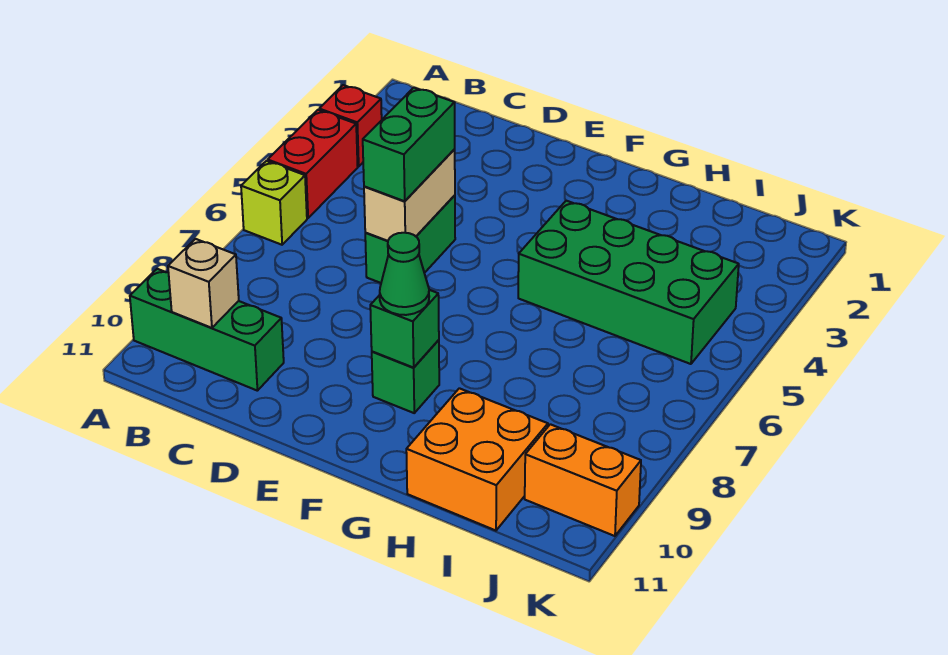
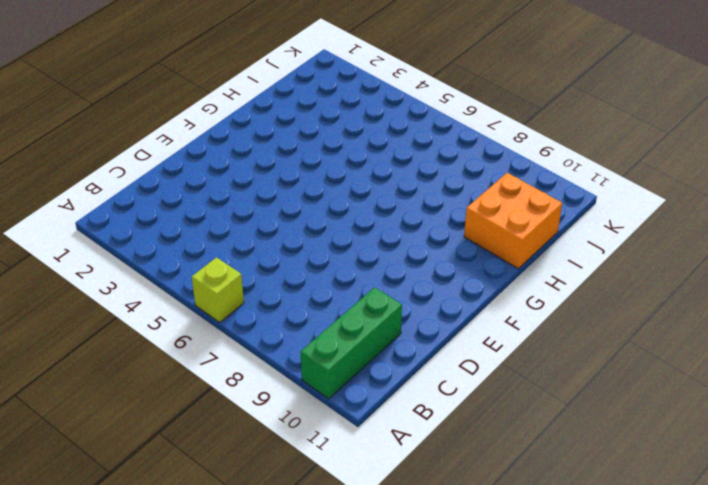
none -> red brick A3 level 1
none -> red brick A4:A5 level 1
none -> green brick D5:D6 level 1

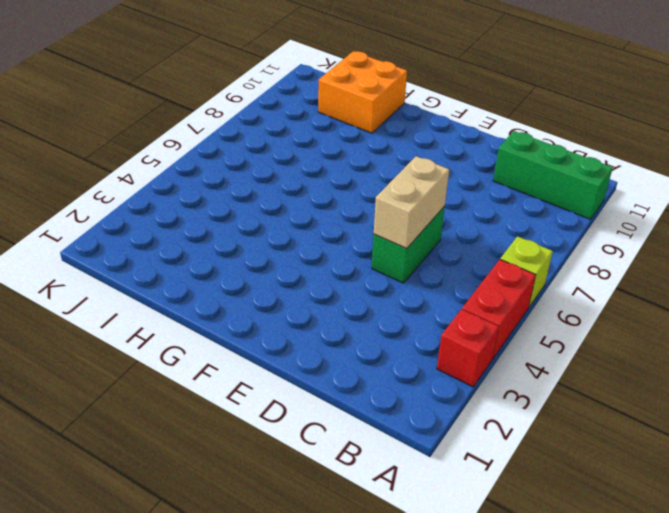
none -> green brick F9 level 1
none -> green brick G4:J5 level 1
none -> orange brick J10:K10 level 1

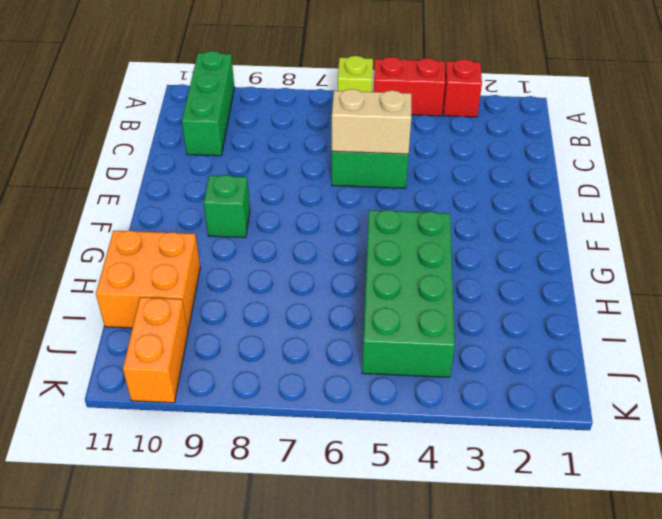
none -> tan brick B10 level 2
none -> green brick F9 level 2
none -> green brick D5:D6 level 3

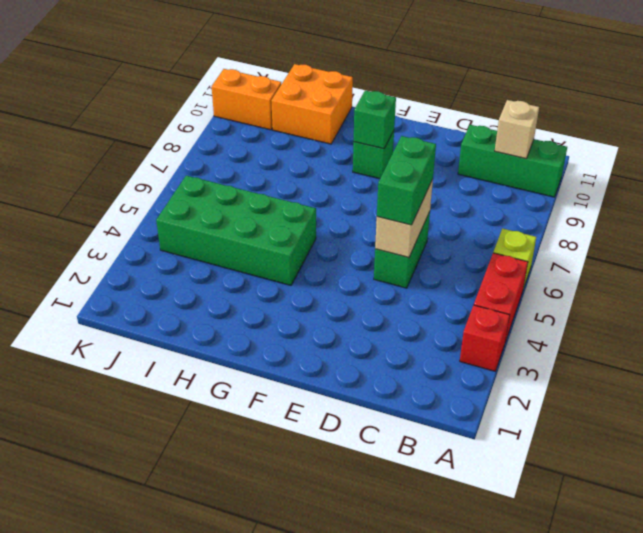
none -> green cone F9 level 3

